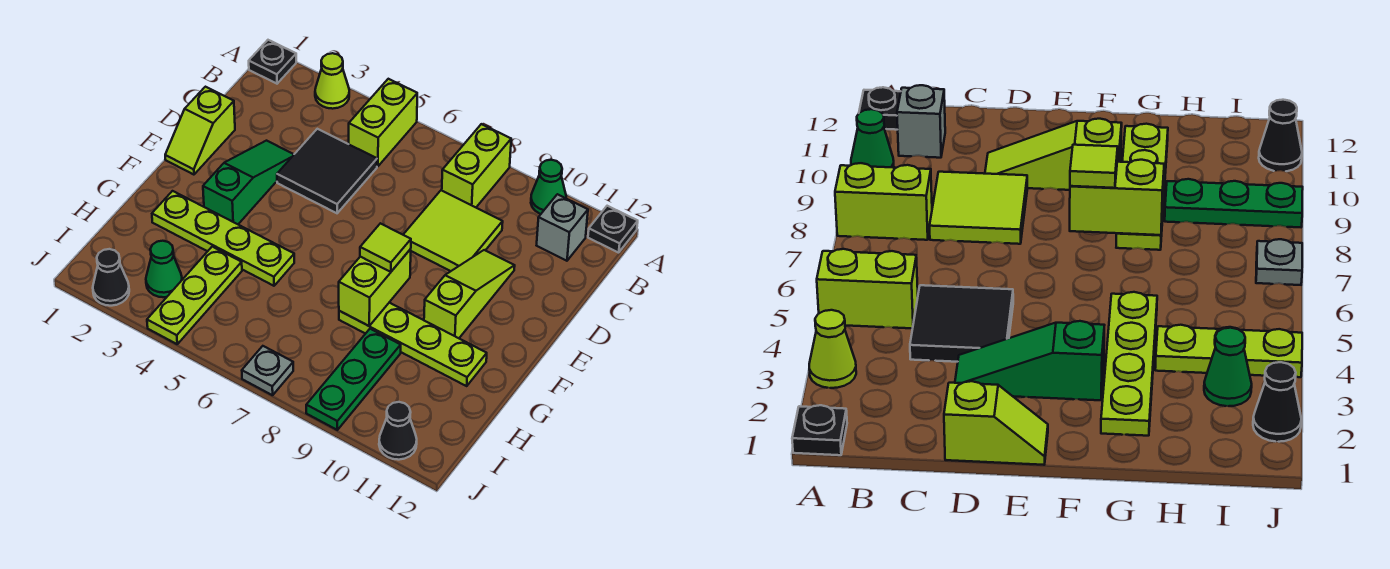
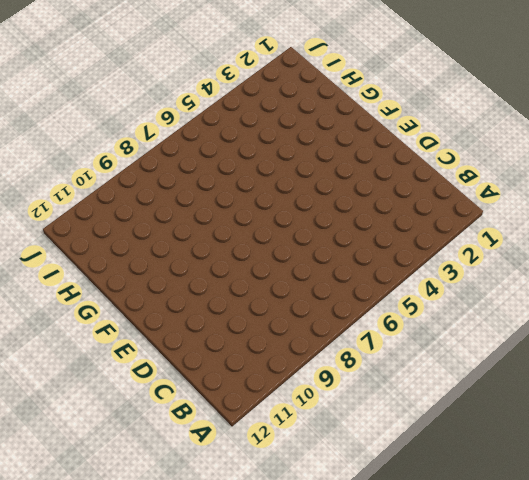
none -> black plate A1 level 1
none -> lime cone A3 level 1
none -> lime brick A5:B5 level 1

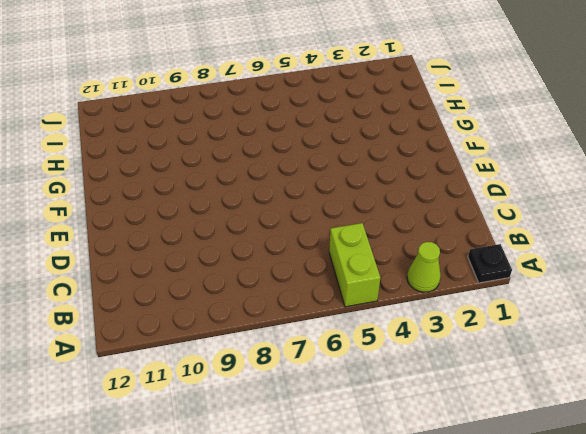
none -> lime brick A8:B8 level 1
none -> green cone A10 level 1
none -> black plate A12 level 1

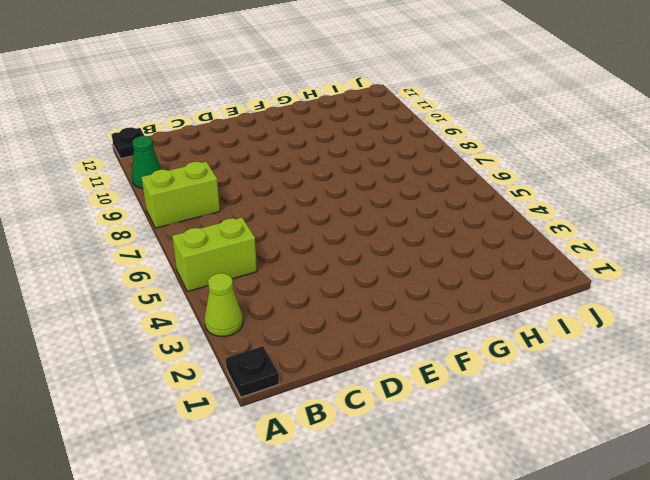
none -> grey brick B11 level 1
none -> black tile C4:D5 level 1
none -> lime tile C8:D9 level 1

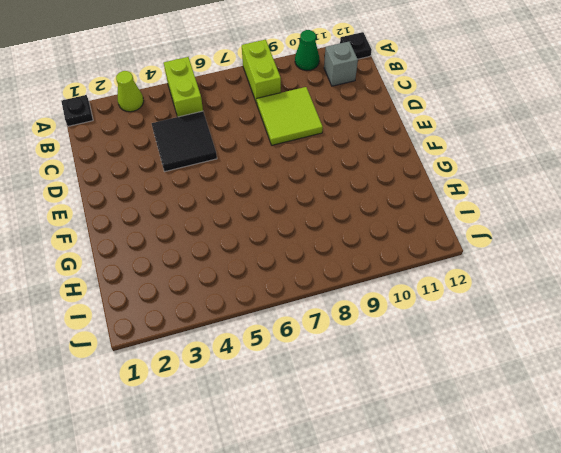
none -> lime slope D1:E1 level 1 top D
none -> green slope D3:F3 level 1 top F
none -> lime slope D10:F10 level 1 top F

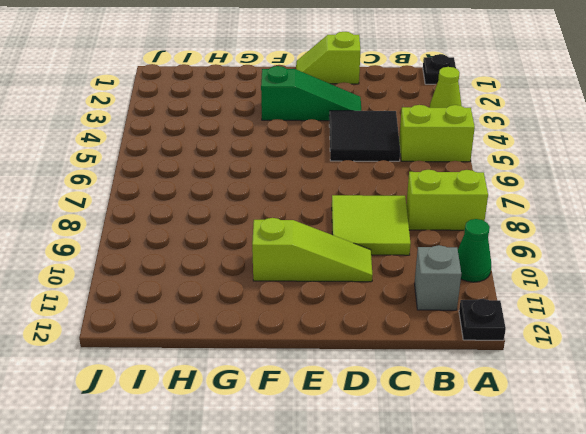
none -> lime plate G2:G5 level 1
none -> lime plate G8:G11 level 1
none -> lime plate H4:J4 level 1

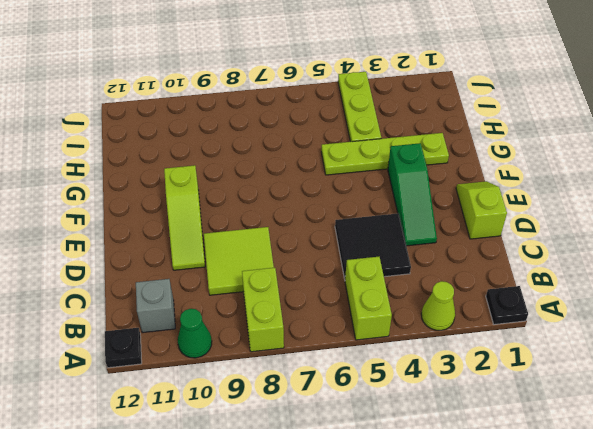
none -> lime plate G8:G11 level 1
none -> green plate H9:J9 level 1
none -> green cone I3 level 1

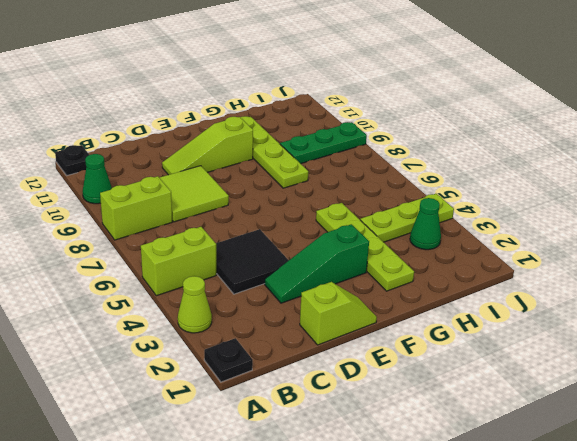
none -> grey brick B11 level 1
none -> black cone J2 level 1
none -> grey plate J7 level 1

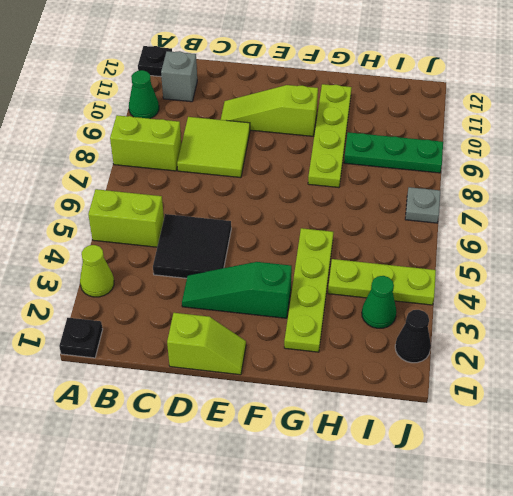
none -> black cone J11 level 1
none -> lime brick F8:G8 level 2
none -> lime tile F8 level 3

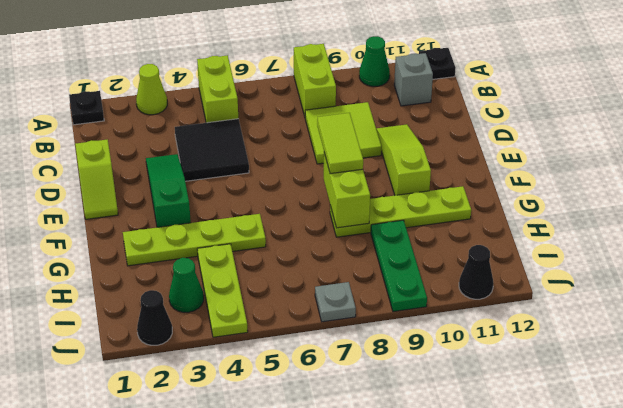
lime tile E8:F8 level 3 -> lime tile F8 level 3

